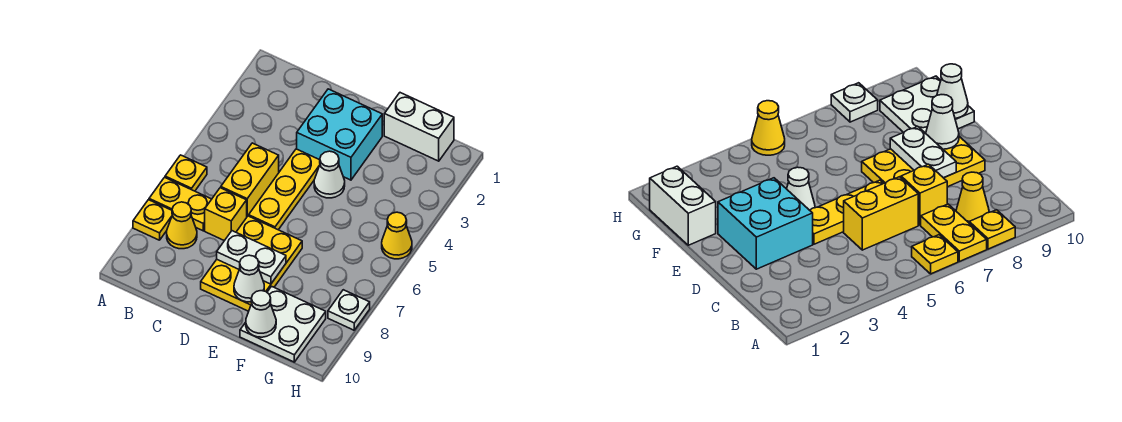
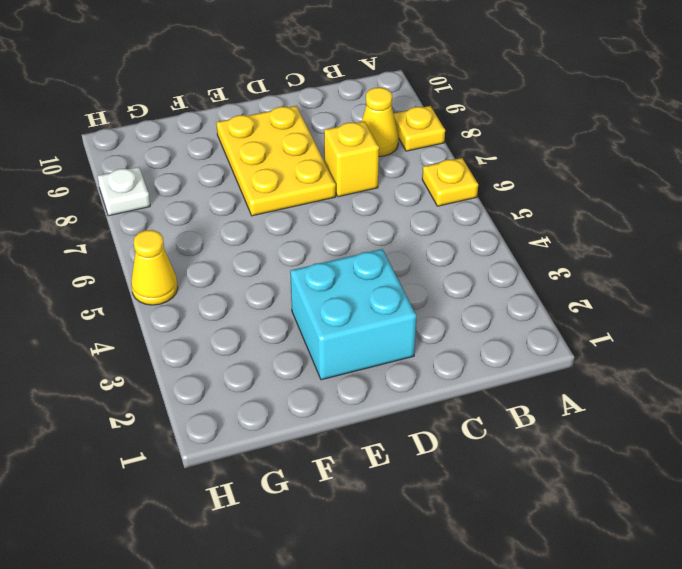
none -> yellow plate A7:B7 level 1
none -> yellow brick C5:C6 level 1
none -> yellow plate D4:D6 level 1

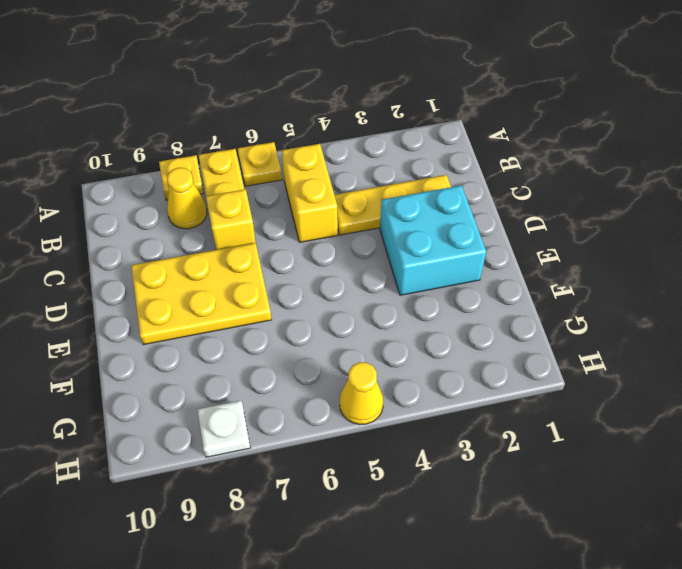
yellow brick B5:C5 level 1 -> yellow brick C5:C6 level 1
yellow plate C2:C4 level 1 -> yellow plate D4:D6 level 1
none -> white cone E4 level 1
none -> white brick F1:G1 level 1
none -> white plate F9:G10 level 1

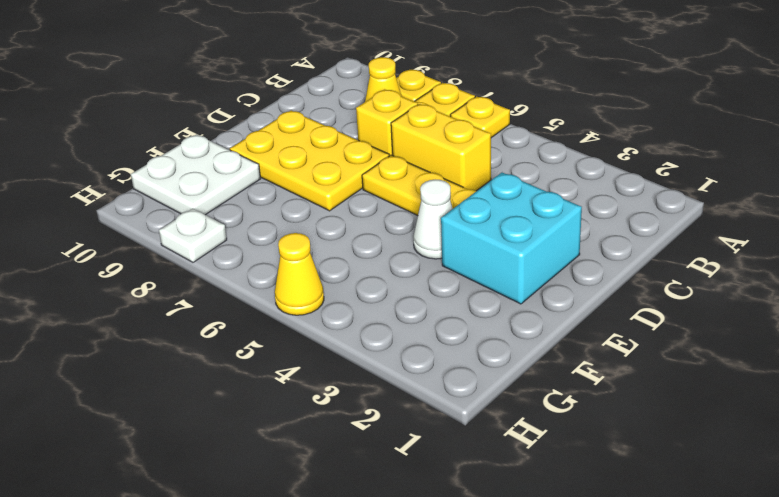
none -> white brick F1:G1 level 1
none -> white plate D8:E8 level 2
none -> white cone E9 level 2

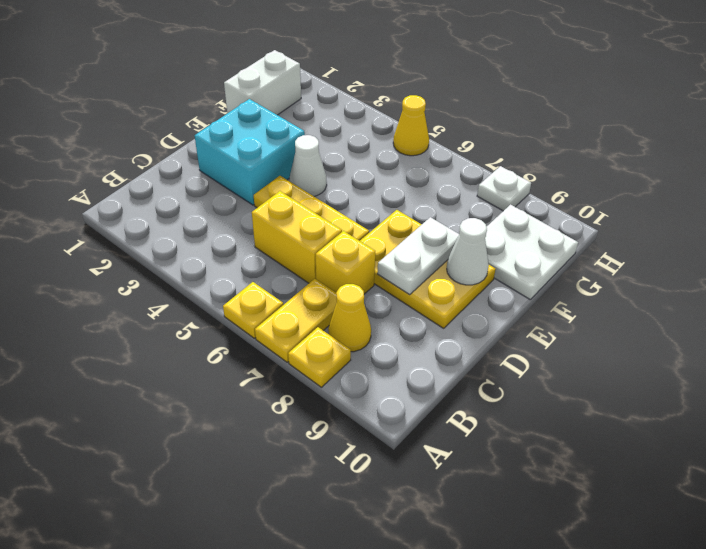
none -> white cone F10 level 2

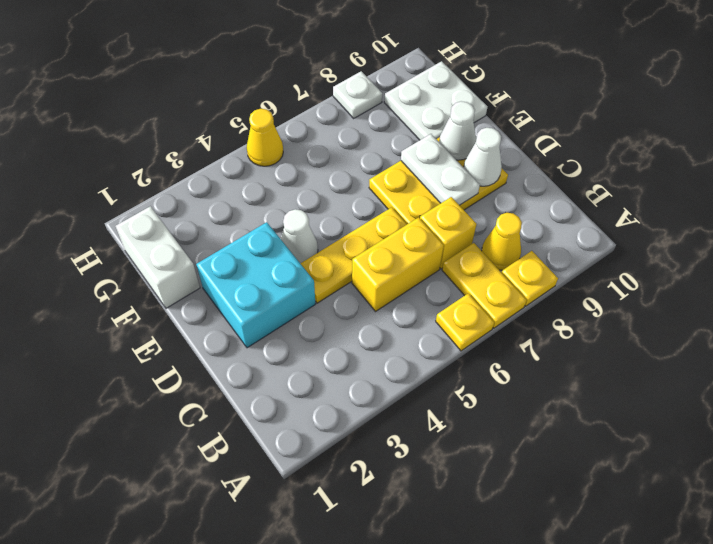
white cone D9 level 2 -> white cone F10 level 2

